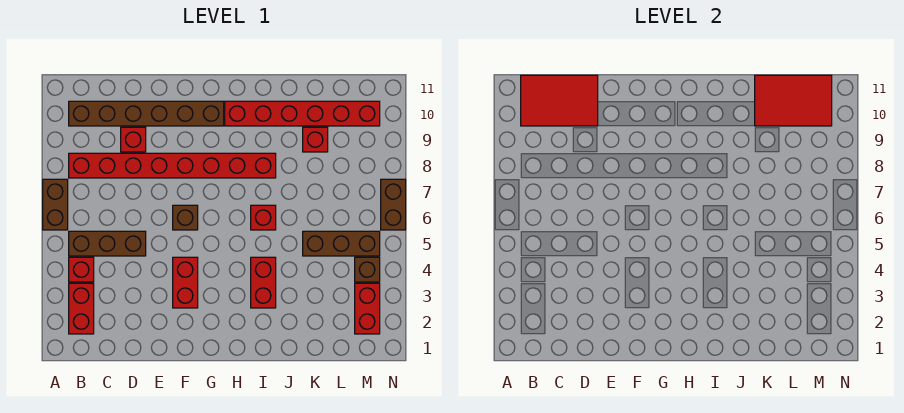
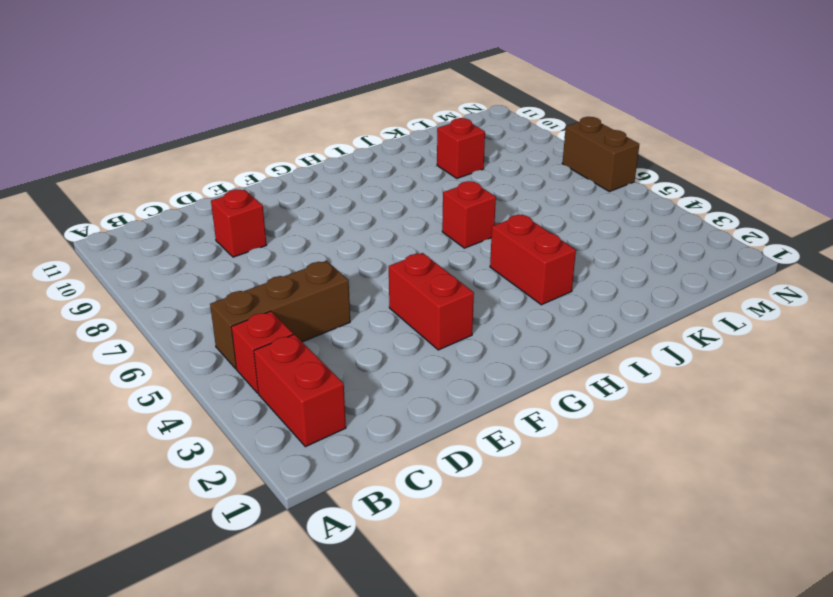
none -> brown brick A6:A7 level 1
none -> red brick B8:I8 level 1
none -> brown brick B10:G10 level 1

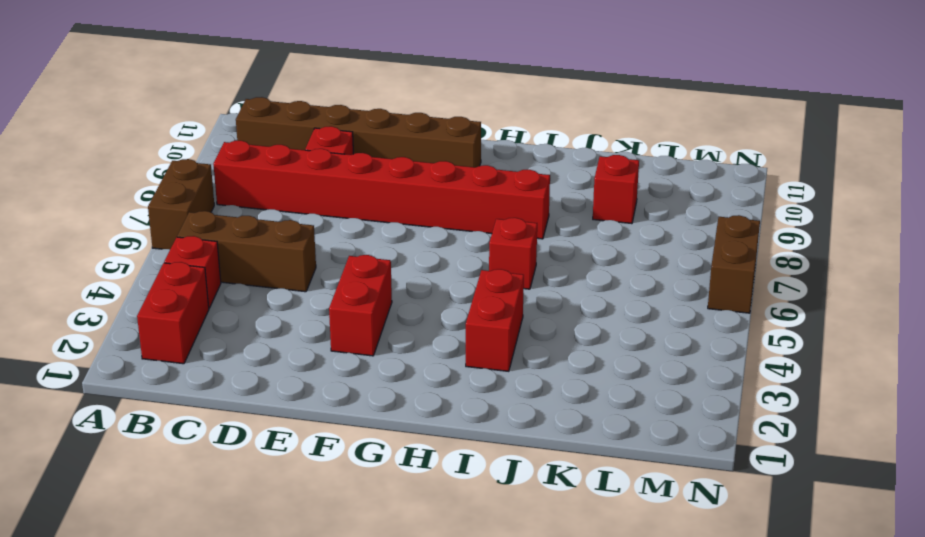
none -> brown brick F6 level 1
none -> red brick H10:M10 level 1
none -> brown brick K5:M5 level 1

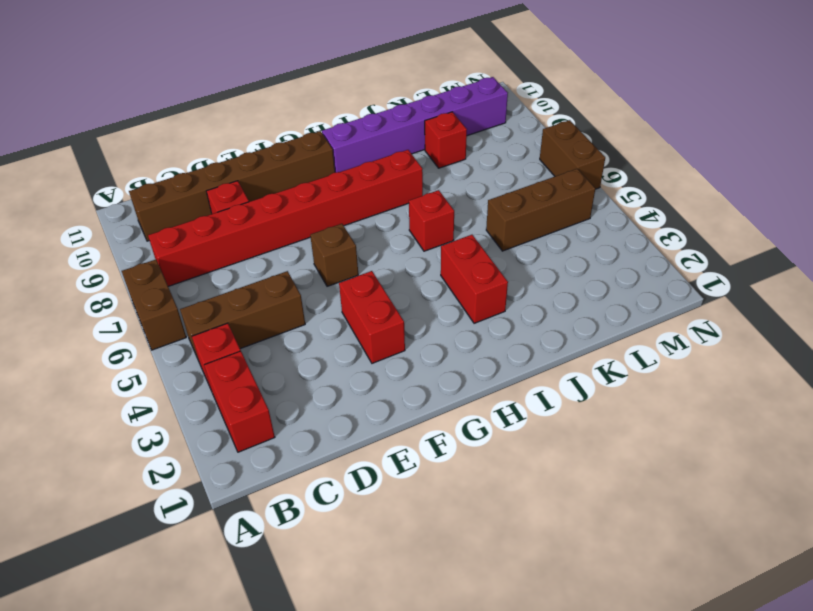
purple brick H10:M10 level 1 -> red brick H10:M10 level 1
none -> red brick M2:M3 level 1
none -> brown brick M4 level 1
none -> red tile B10:D11 level 2

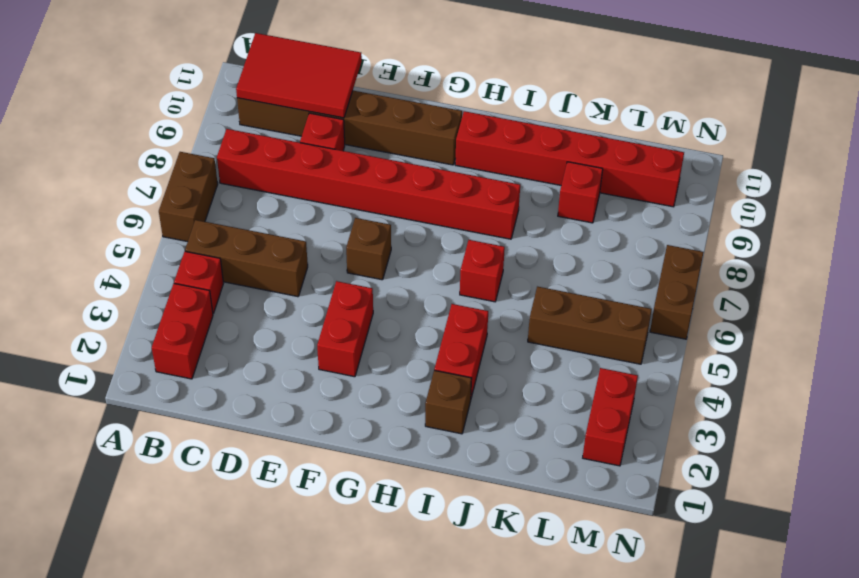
brown brick I2 level 1 -> brown brick M4 level 1
none -> red tile K10:M11 level 2

